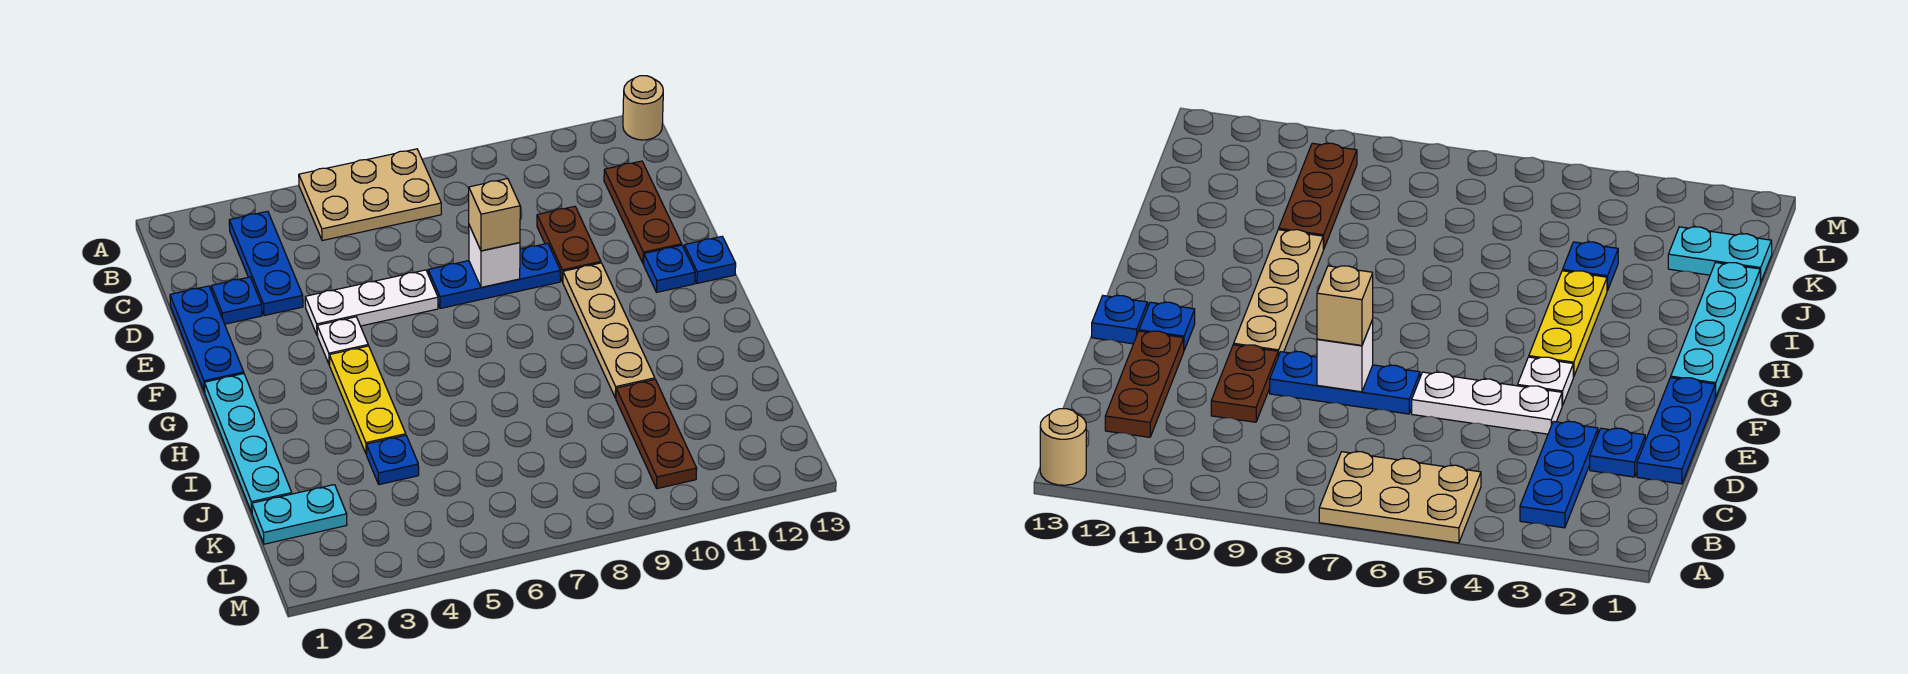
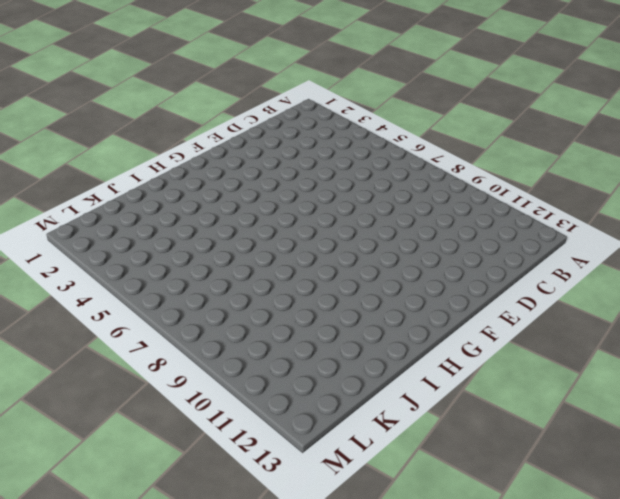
none -> tan plate A5:B7 level 1
none -> tan round brick A13 level 1
none -> blue plate B3:D3 level 1

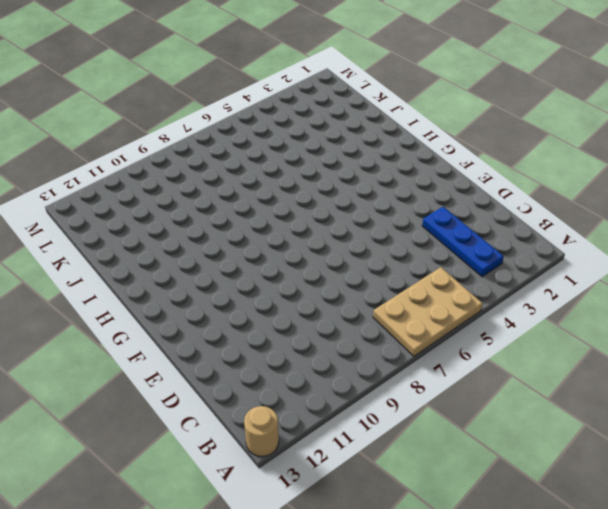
none -> brown plate C12:E12 level 1
none -> blue plate D1:F1 level 1
none -> blue plate D2 level 1

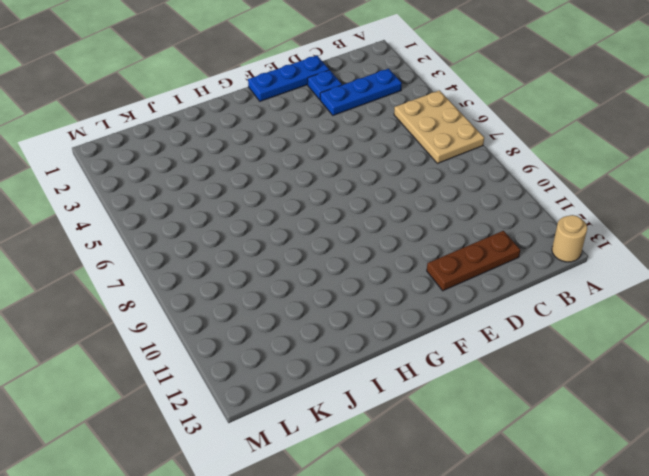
none -> brown plate D10:E10 level 1
none -> white plate E4:E6 level 1
none -> blue plate E7:E9 level 1

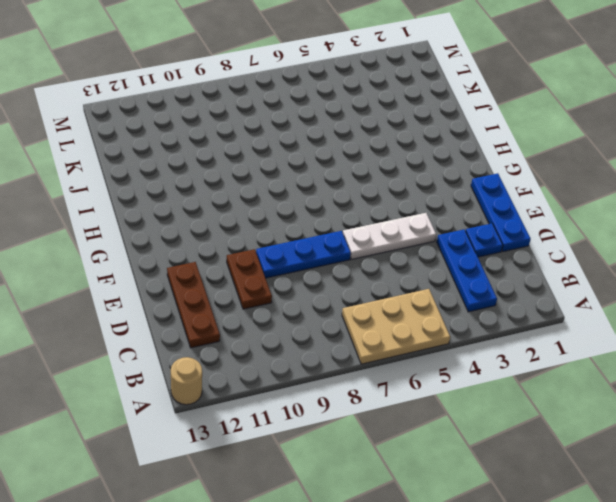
none -> white plate F4 level 1
none -> tan plate F10:I10 level 1
none -> blue plate F12 level 1

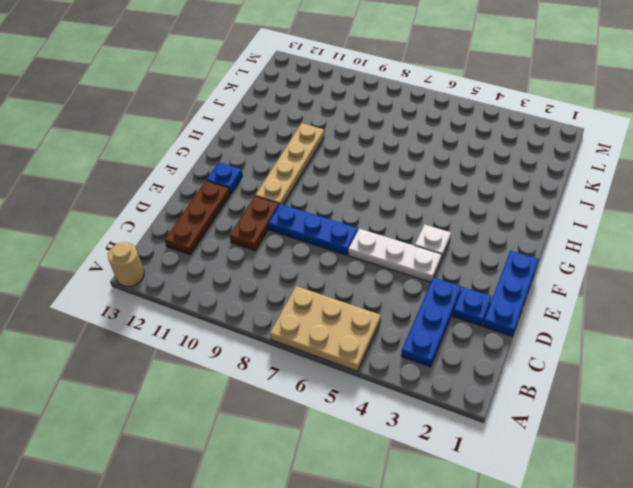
none -> blue plate F13 level 1
none -> cyan plate G1:J1 level 1
none -> yellow plate G4:I4 level 1

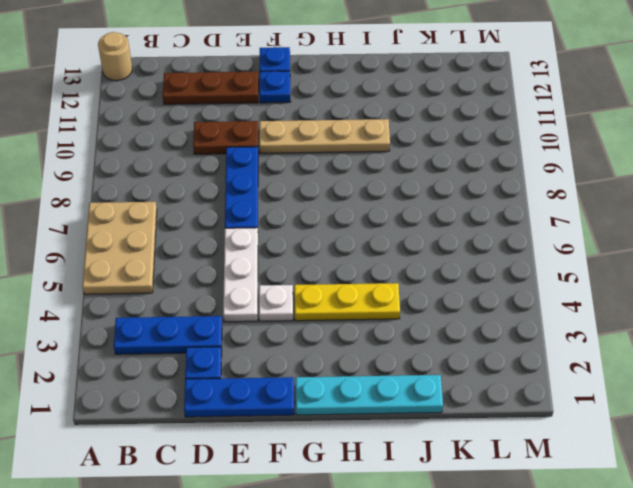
none -> blue plate J4 level 1
none -> brown plate J10:L10 level 1
none -> cyan plate K1:K2 level 1

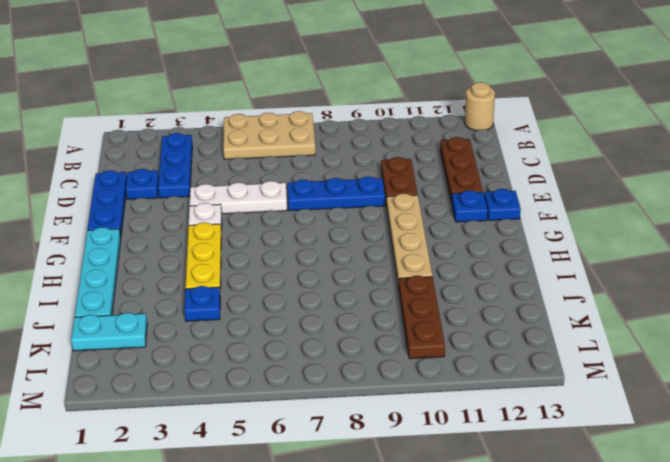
none -> white brick E8 level 2
none -> tan brick E8 level 3

